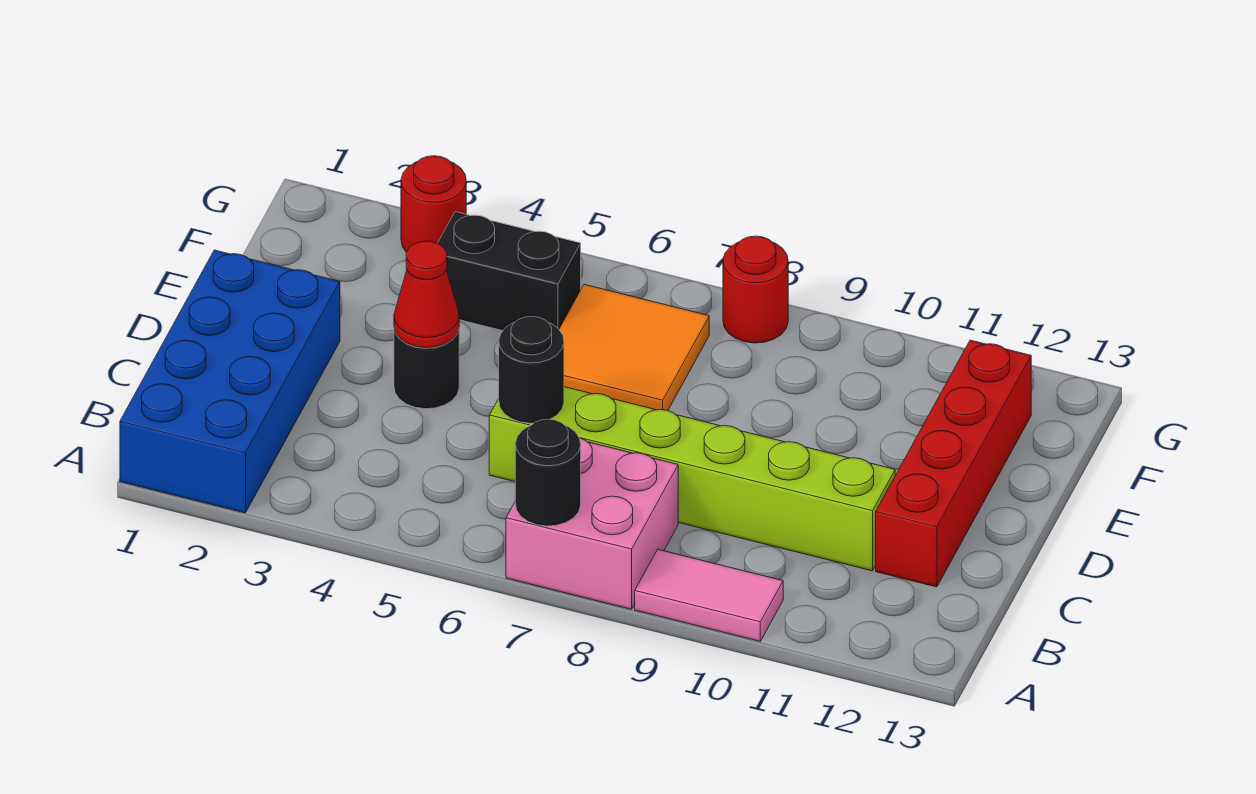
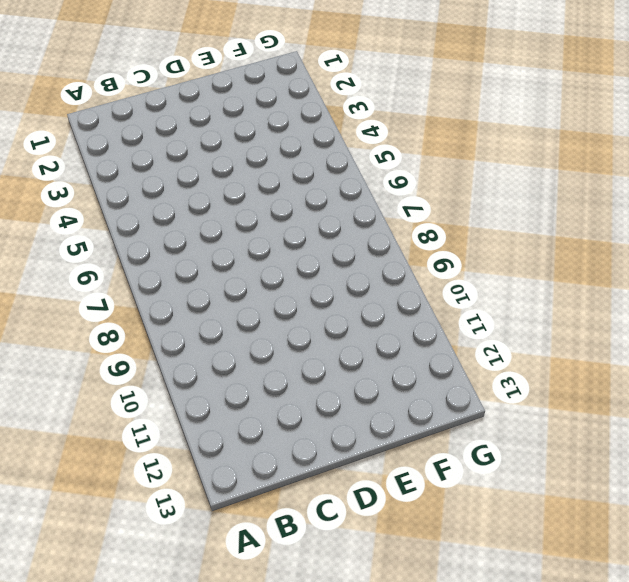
none -> blue brick A1:D2 level 1
none -> pink brick A7:B8 level 1
none -> pink tile A9:A10 level 1

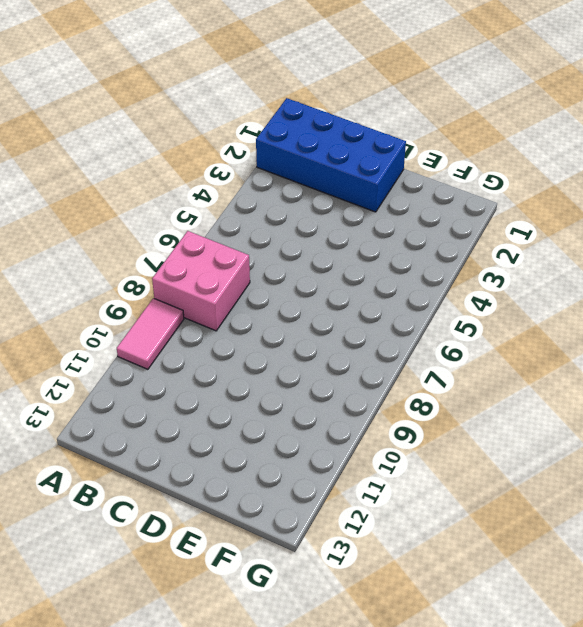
none -> lime brick C6:C11 level 1
none -> red brick C12:F12 level 1
none -> black round brick D4 level 1

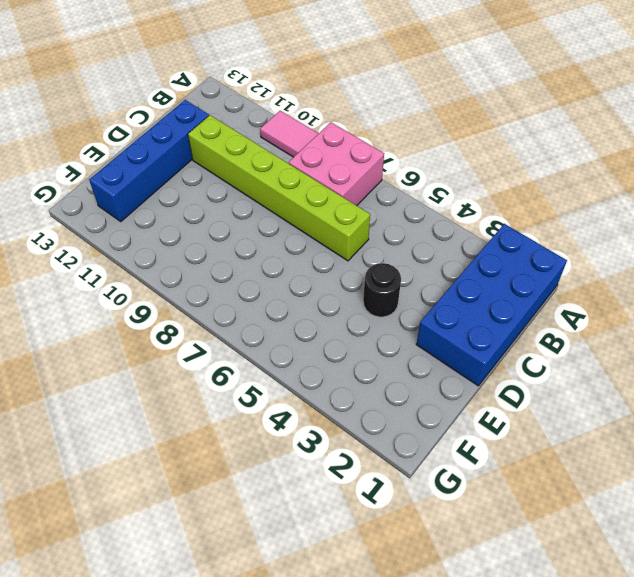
blue brick C12:F12 level 1 -> red brick C12:F12 level 1
none -> orange tile E6:F7 level 1
none -> black brick F4:F5 level 1
none -> red round brick G3 level 1

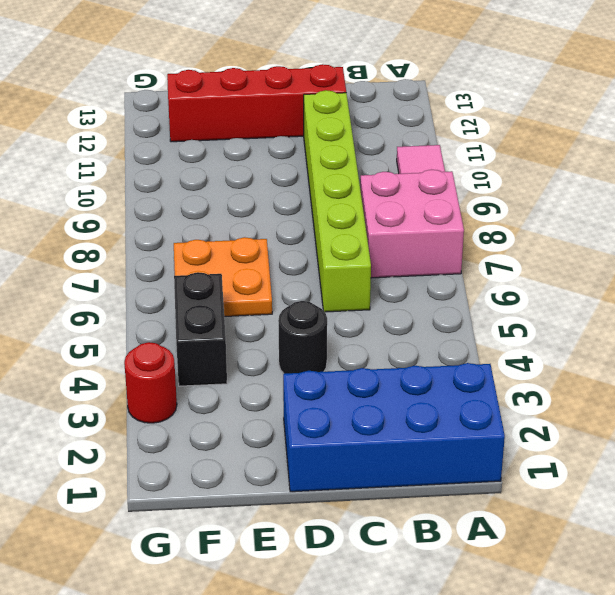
orange plate E6:F7 level 1 -> orange tile E6:F7 level 1
none -> red round brick G8 level 1
none -> black round brick A7 level 2
none -> black round brick C6 level 2

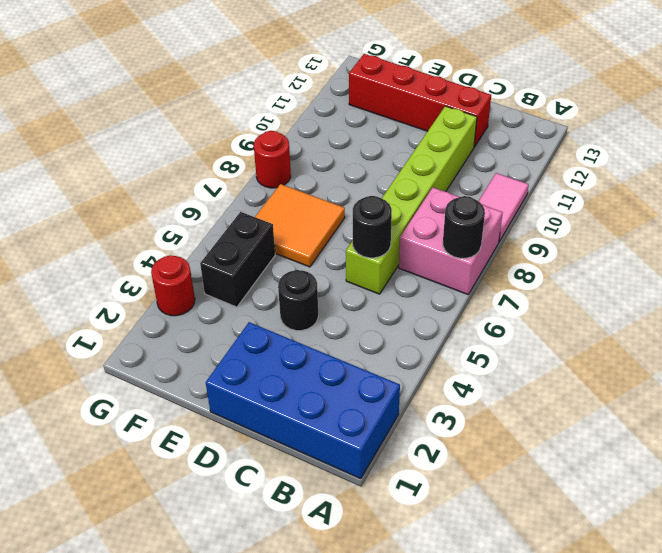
none -> red cone D4 level 2

